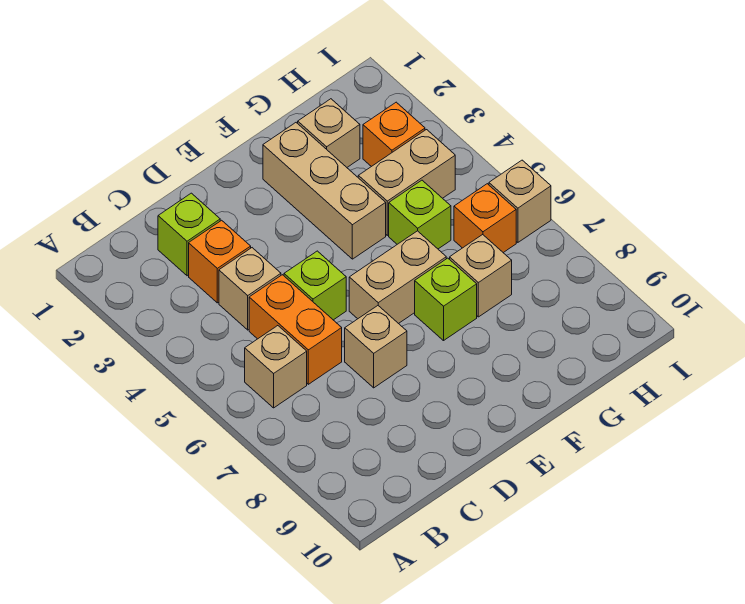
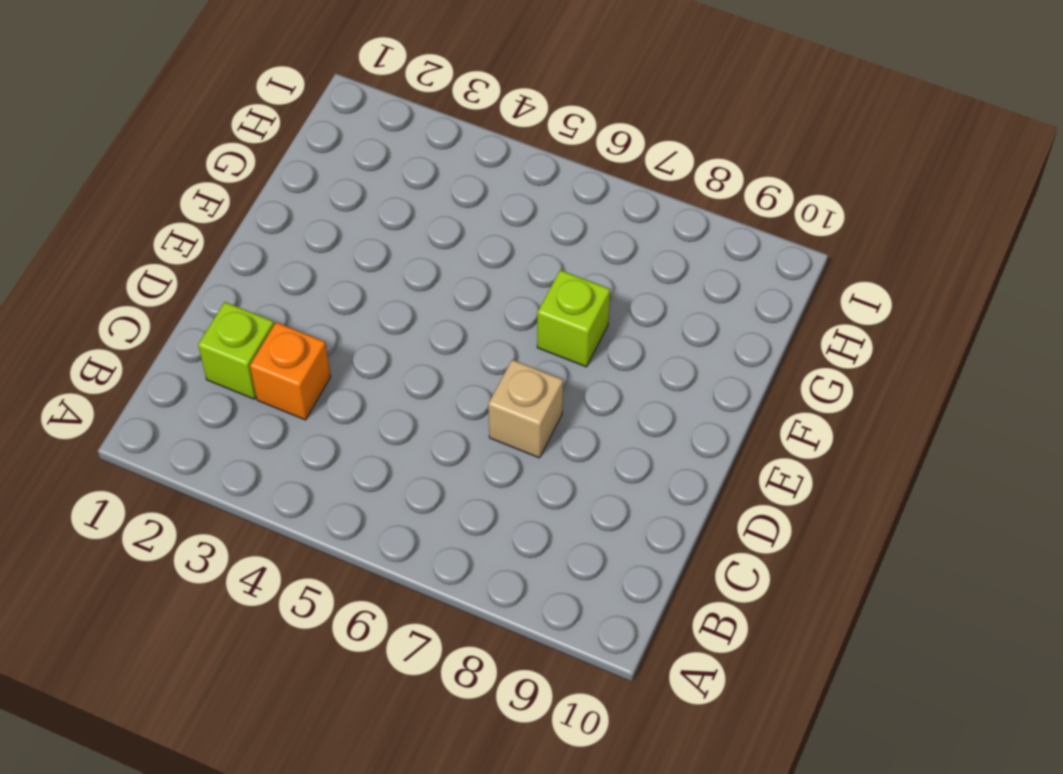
none -> tan brick B6 level 1
none -> tan brick C4 level 1
none -> orange brick C5:C6 level 1

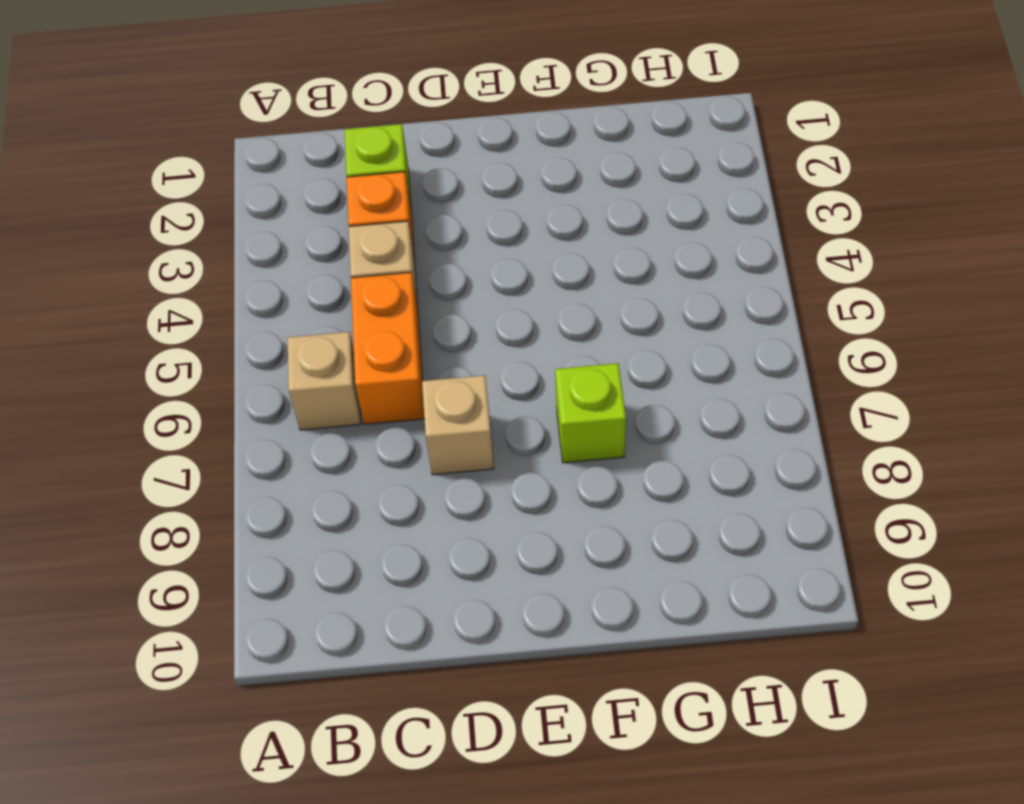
none -> lime brick D5 level 1
none -> tan brick E6:F6 level 1
none -> tan brick F2:F4 level 1

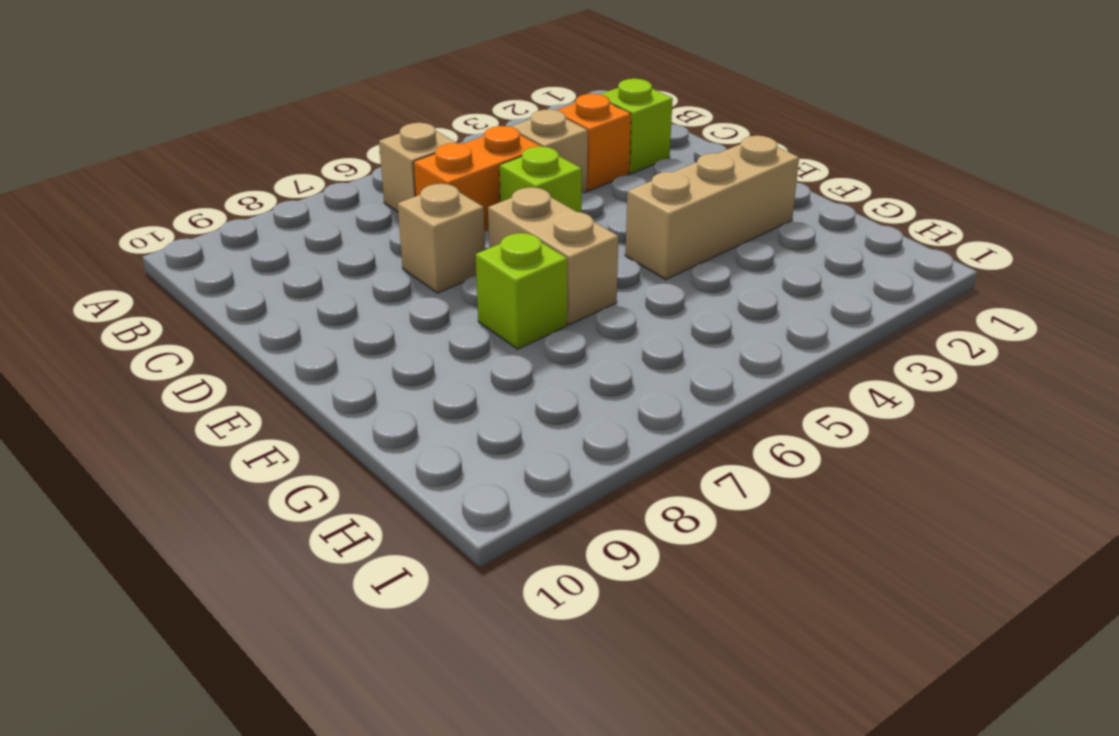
none -> tan brick G2 level 1
none -> tan brick G4:H4 level 1
none -> lime brick G5 level 1

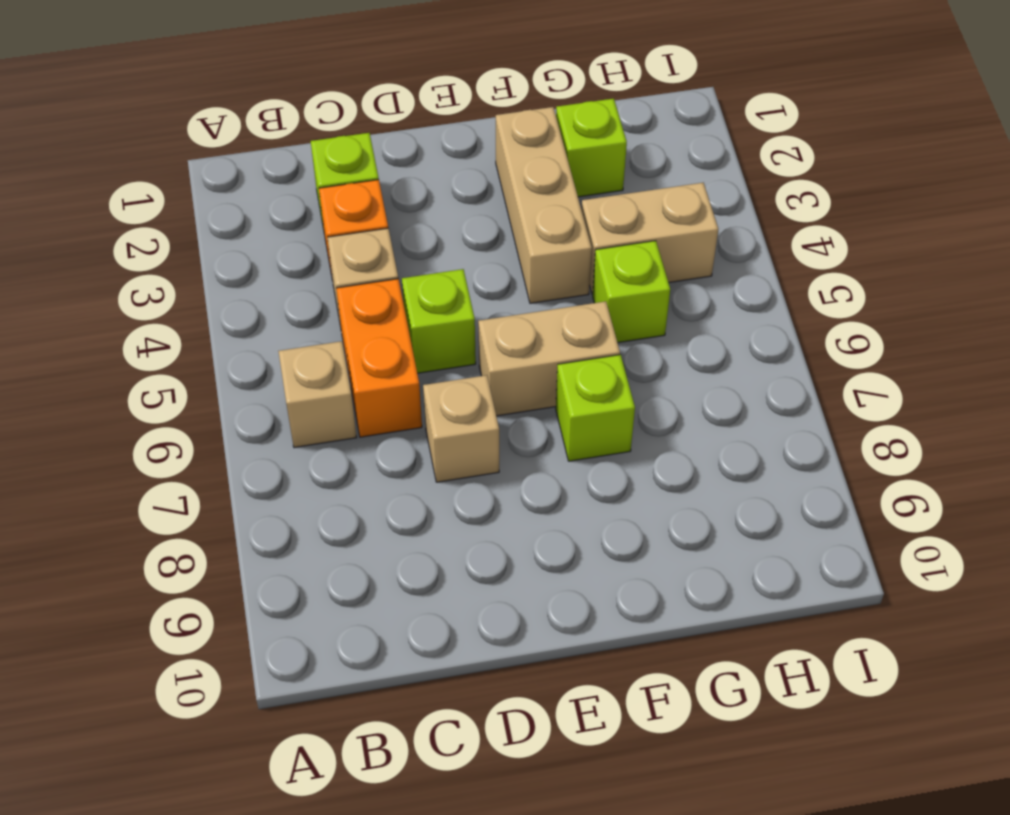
lime brick G2 level 1 -> tan brick G2 level 1
none -> tan brick G7 level 1
none -> orange brick H3 level 1
none -> orange brick H6 level 1

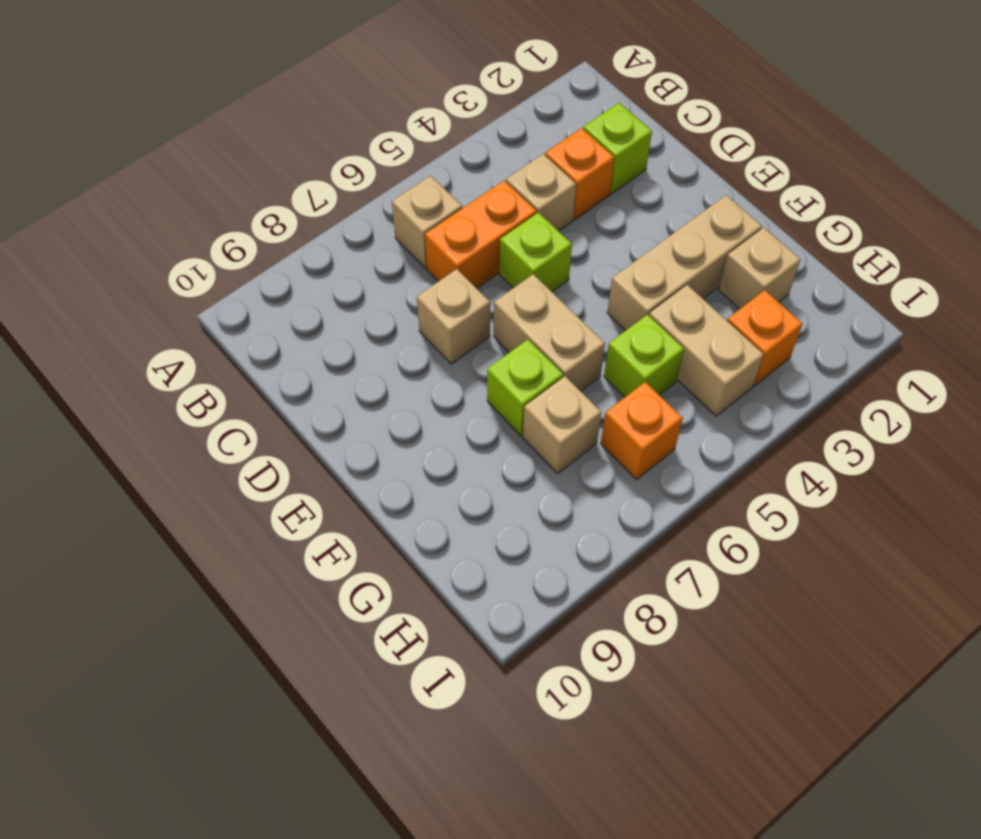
none -> tan brick I6 level 1

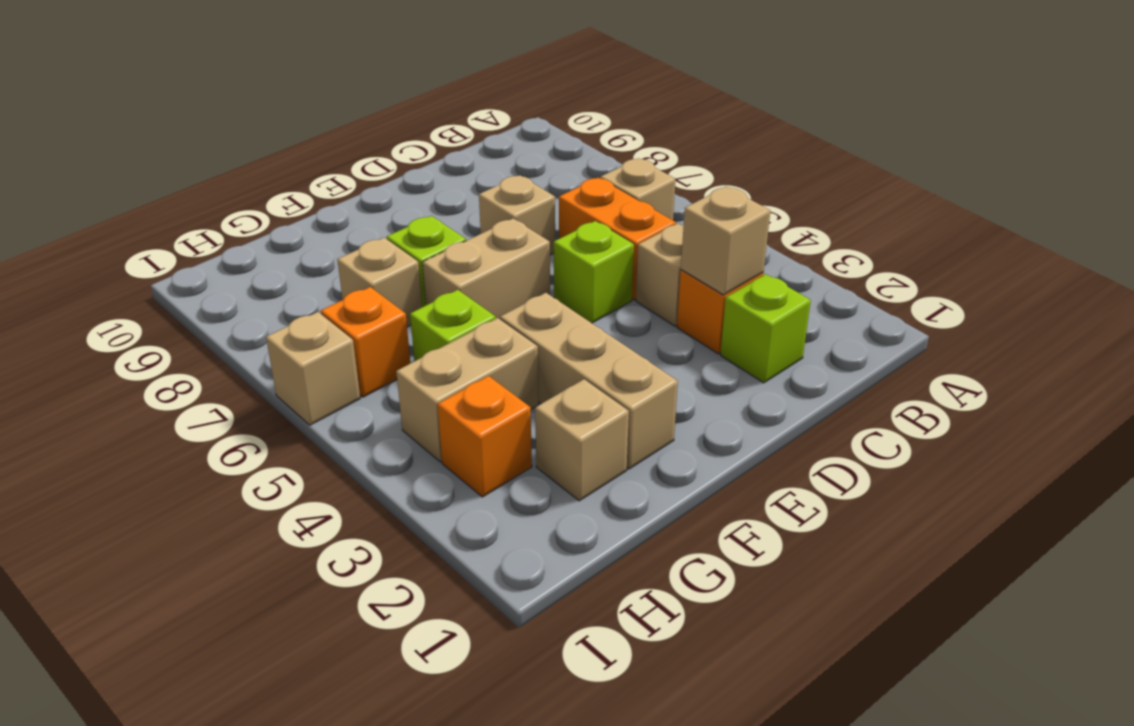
tan brick C3 level 2 -> none

